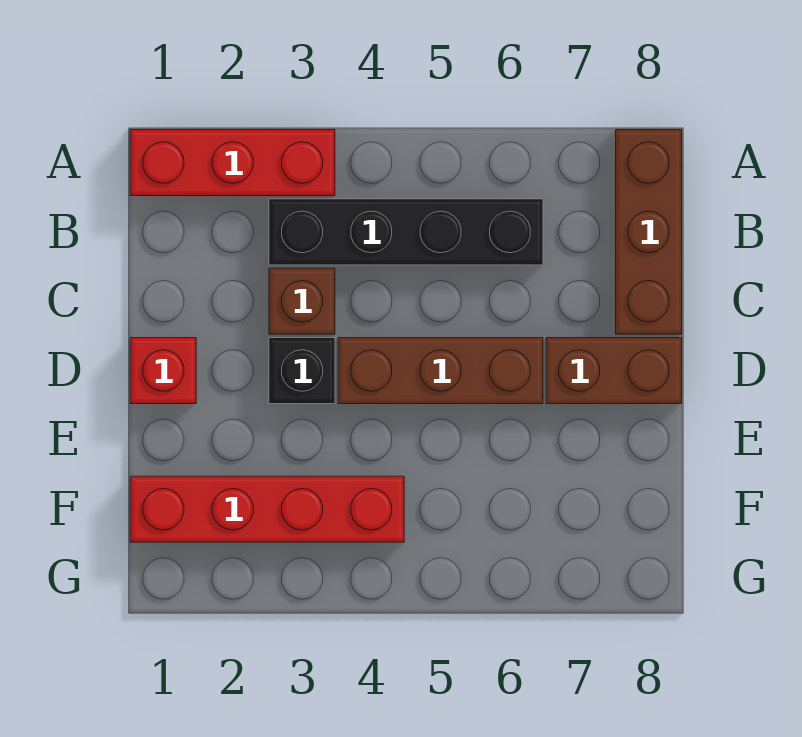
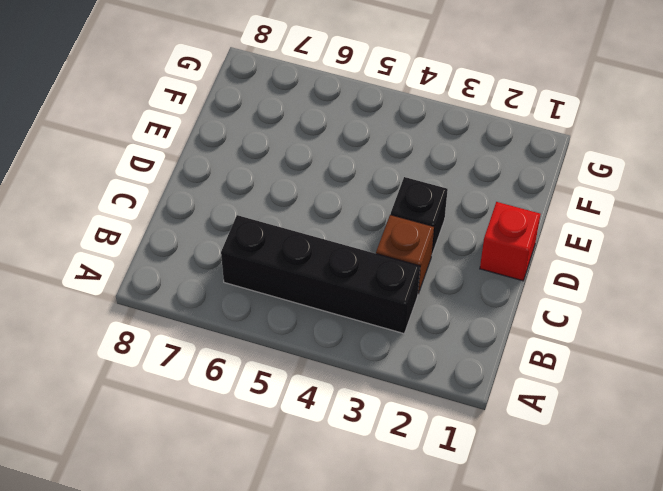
none -> red brick A1:A3 level 1
none -> brown brick A8:C8 level 1

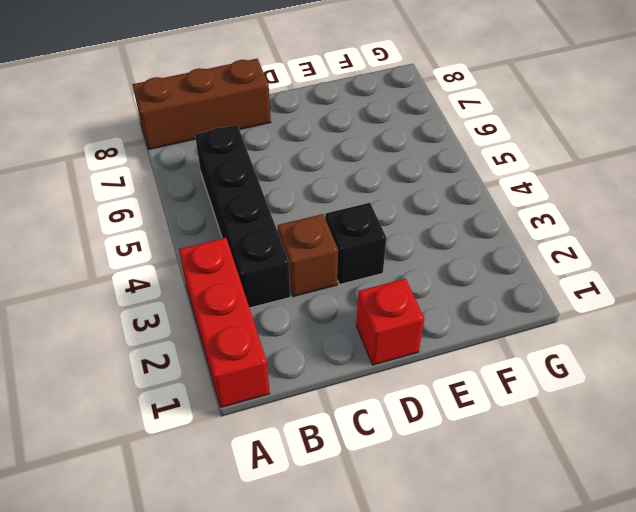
none -> brown brick D4:D6 level 1
none -> brown brick D7:D8 level 1

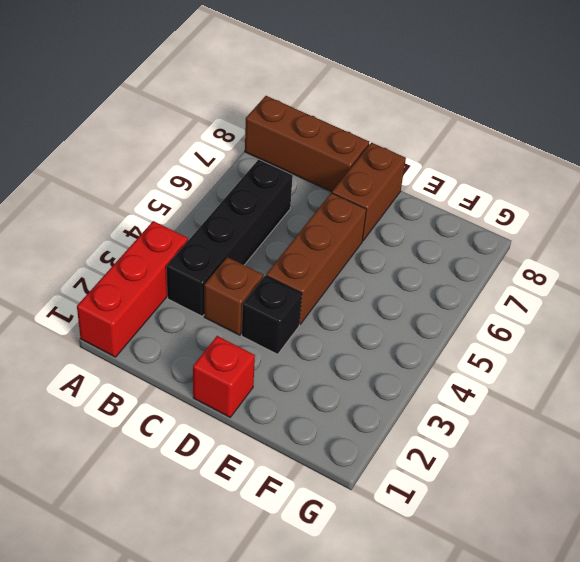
none -> red brick F1:F4 level 1

